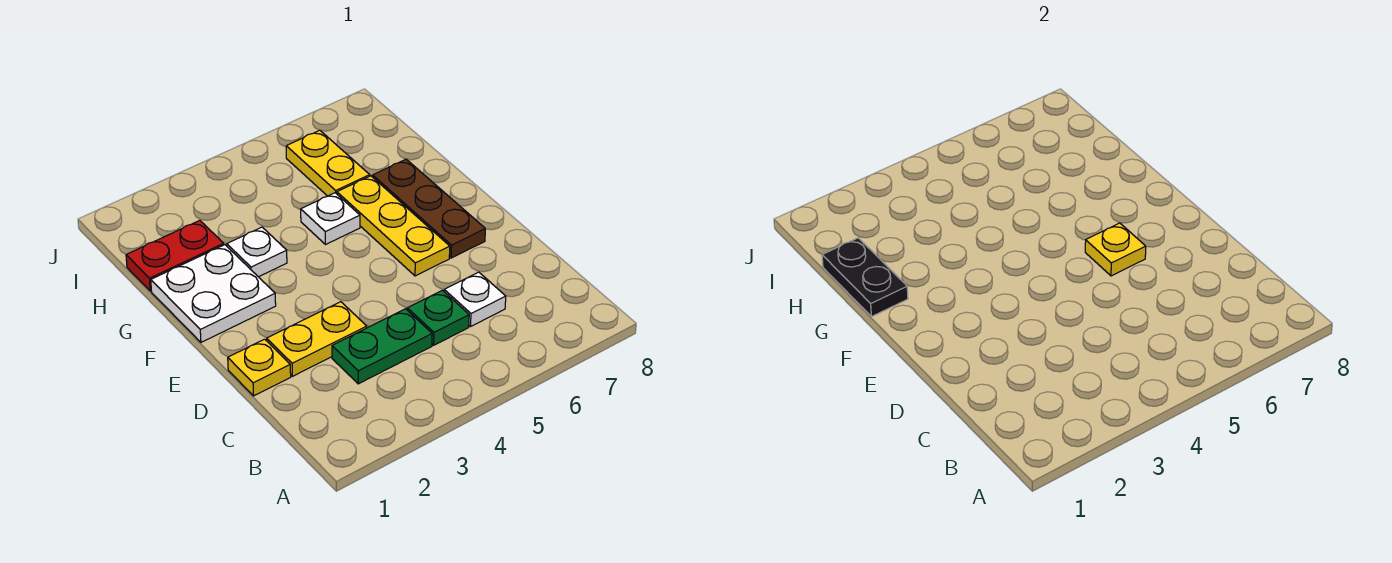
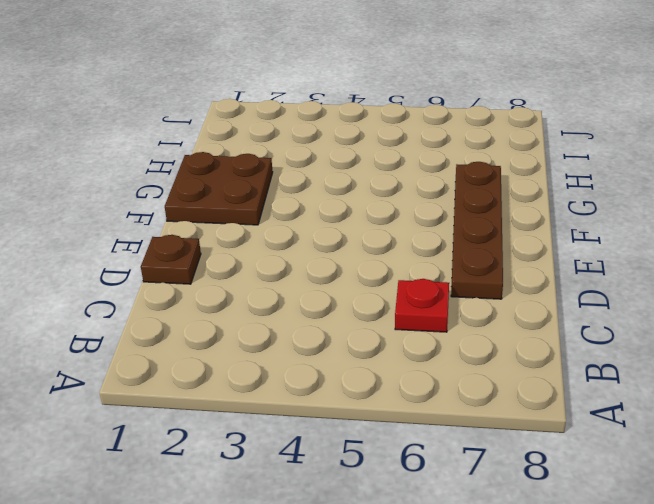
red plate C6 level 1 -> white plate C6 level 1
brown plate D1 level 1 -> yellow plate D1 level 1
brown plate D7:G7 level 1 -> brown plate E7:G7 level 1
brown plate F1:G2 level 1 -> white plate F1:G2 level 1
none -> green plate C3:C4 level 1
none -> green plate C5 level 1
none -> yellow plate D2:D3 level 1

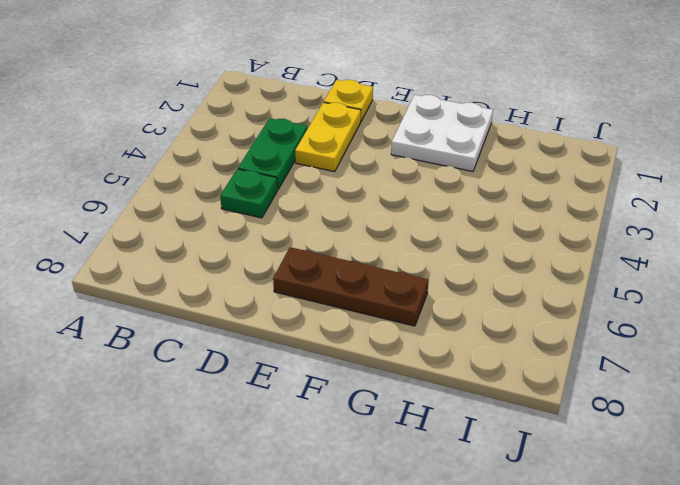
none -> white plate C6 level 1
none -> yellow plate E6:G6 level 1
none -> white plate G3 level 1

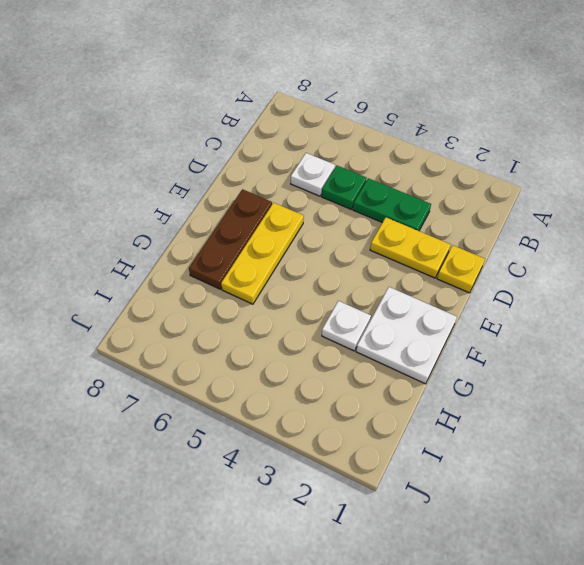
none -> white plate G5 level 1
none -> red plate H1:H2 level 1
none -> yellow plate H6:I6 level 1

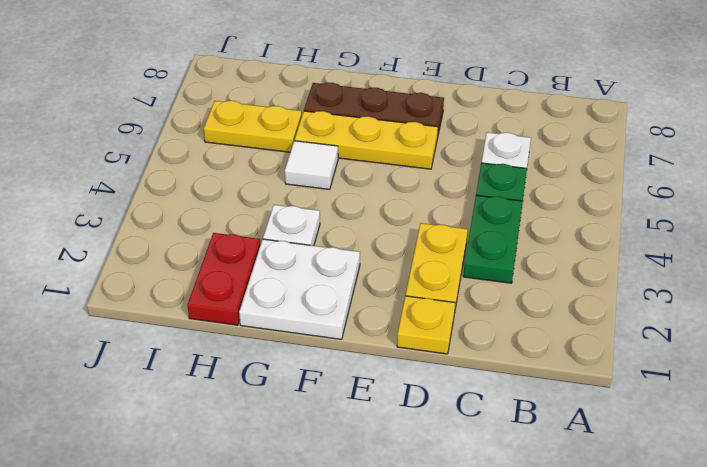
white tile G5 level 1 -> white plate G5 level 1
none -> yellow plate E6 level 2
none -> black plate G1:H1 level 2

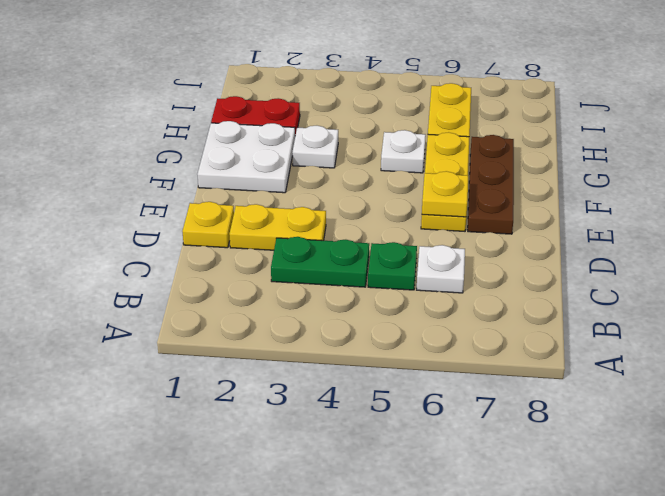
none -> black plate G1:H1 level 2

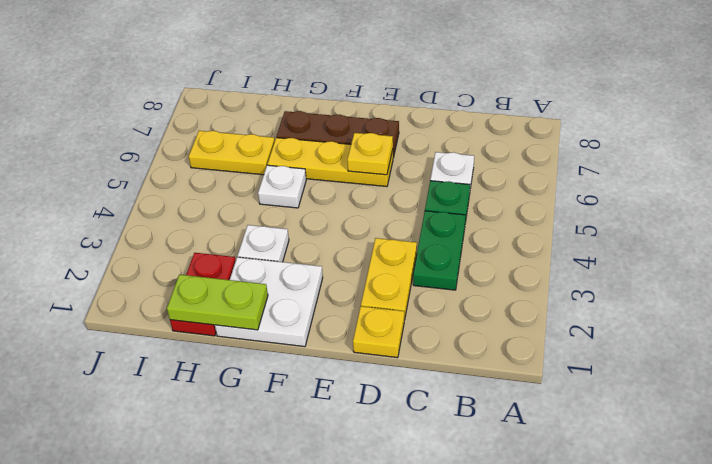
lime plate G1:H1 level 2 -> black plate G1:H1 level 2

